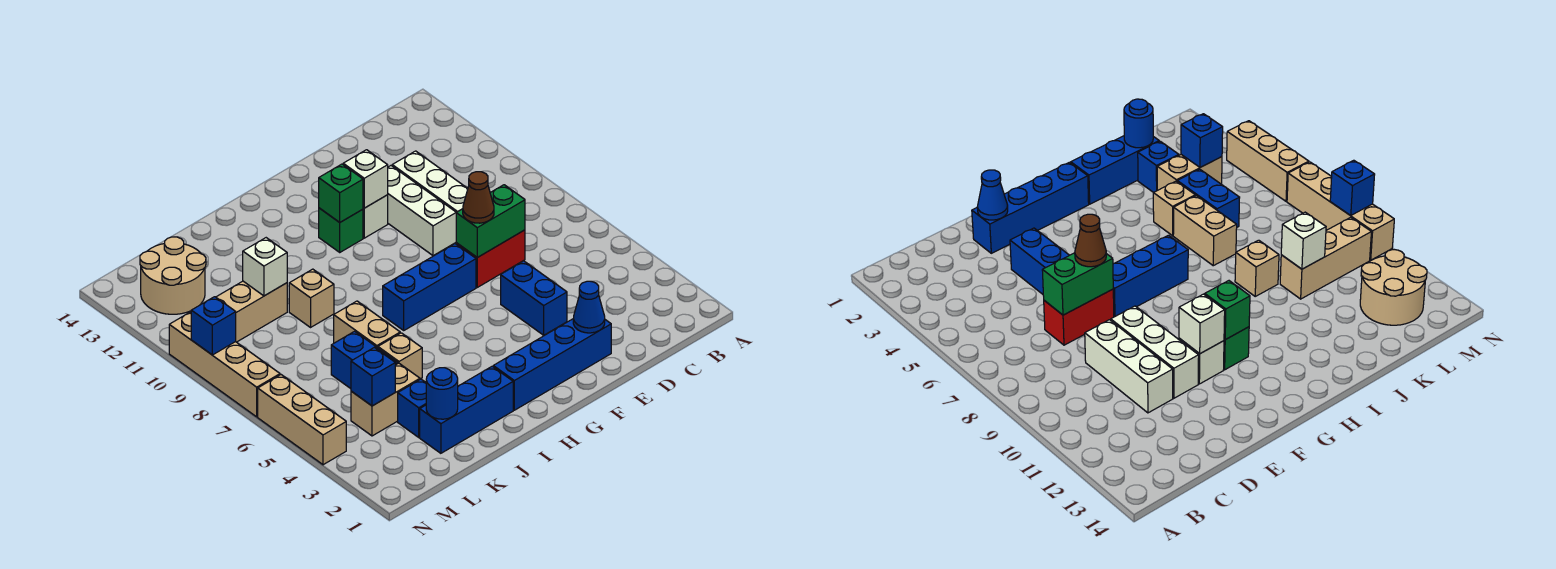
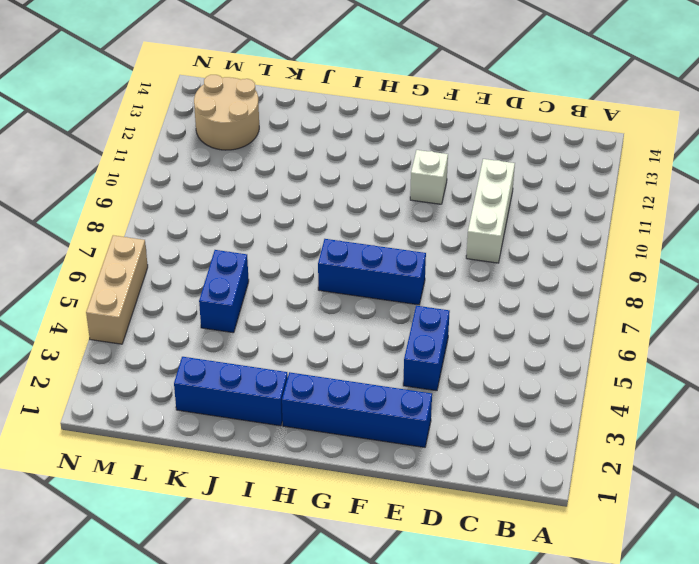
none -> red brick D7:E7 level 1
none -> white brick E9:E11 level 1
none -> green brick G11 level 1

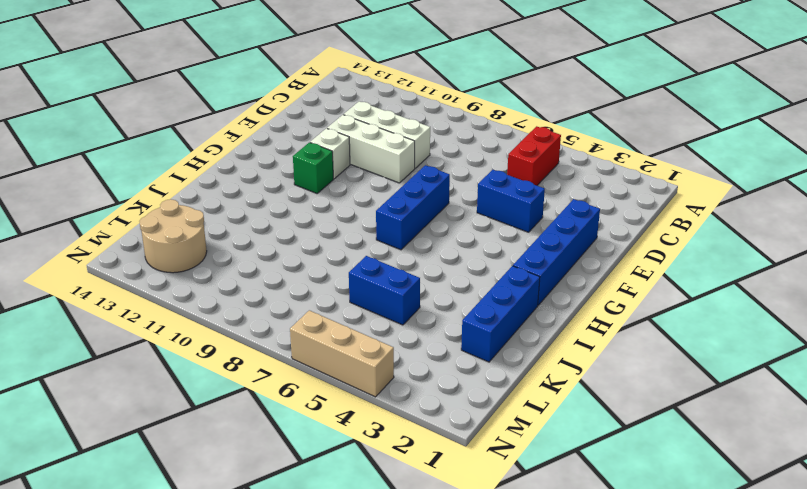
red brick B5:C5 level 1 -> red brick D7:E7 level 1
none -> tan brick J5 level 1
none -> tan brick J6:J7 level 1
none -> tan brick J9 level 1

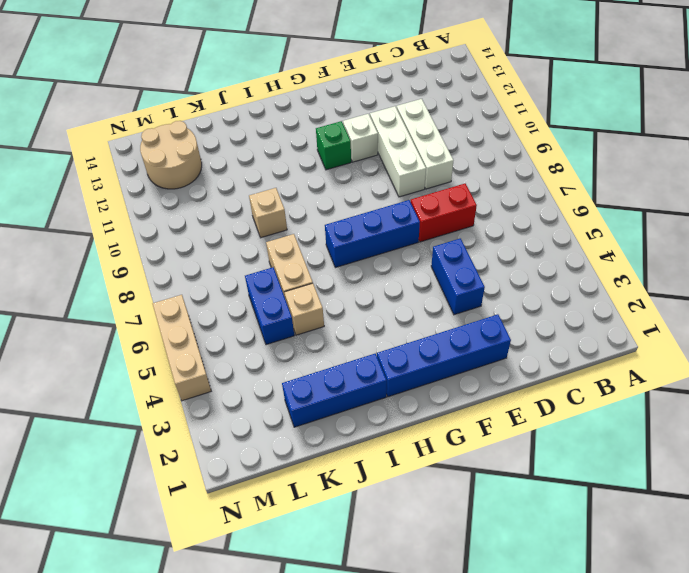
none -> blue brick K3 level 1
none -> tan brick K4:L4 level 1
none -> tan brick K10:M10 level 1

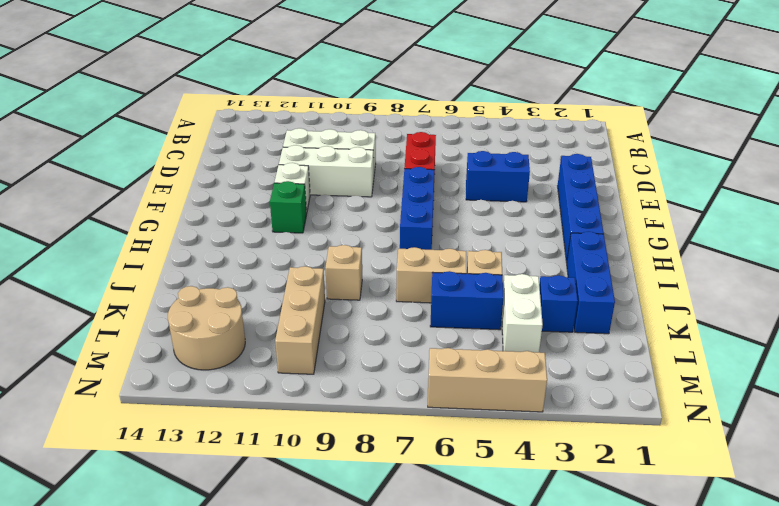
white brick K4:L4 level 1 -> tan brick K4:L4 level 1
none -> tan brick N7:N10 level 1
none -> green brick D7:E7 level 2
none -> blue cone E2 level 2

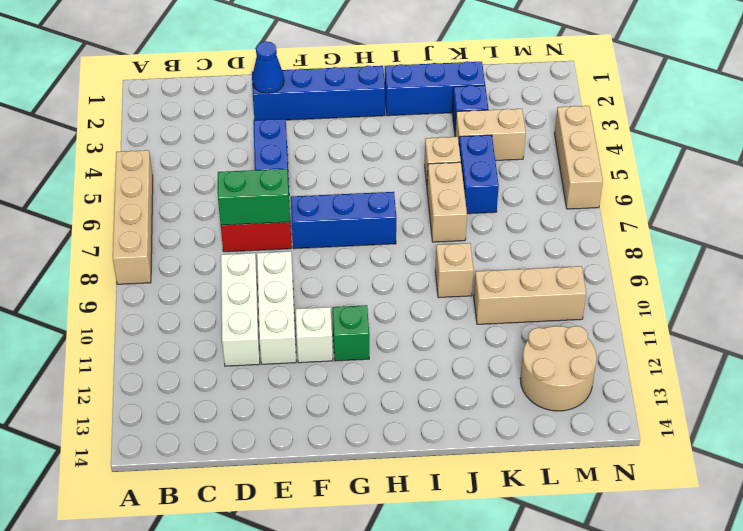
tan brick A5:A8 level 1 -> tan brick N7:N10 level 1
none -> white brick F11 level 2
none -> green brick G11 level 2
none -> blue round brick K2 level 2

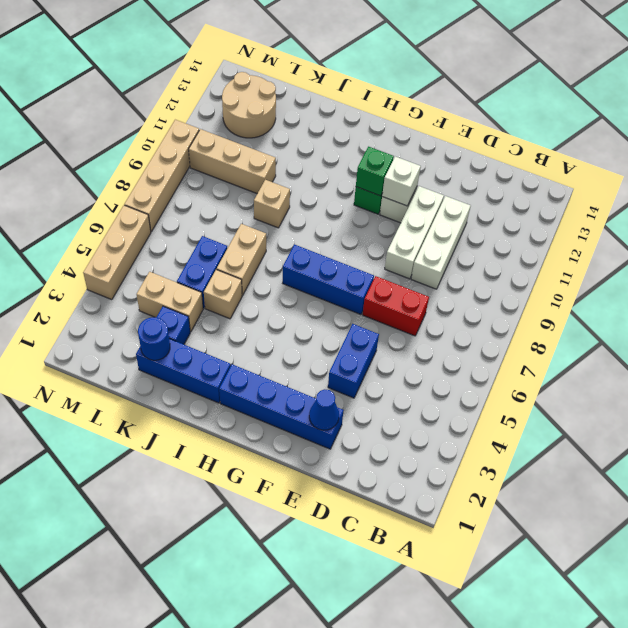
none -> green brick D7:E7 level 2
none -> white brick K10 level 2
none -> blue brick L4 level 2

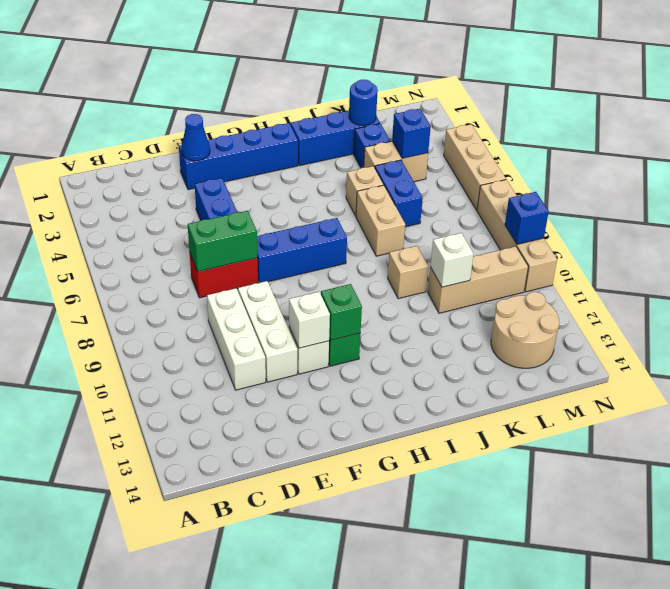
none -> brown cone E7 level 3

